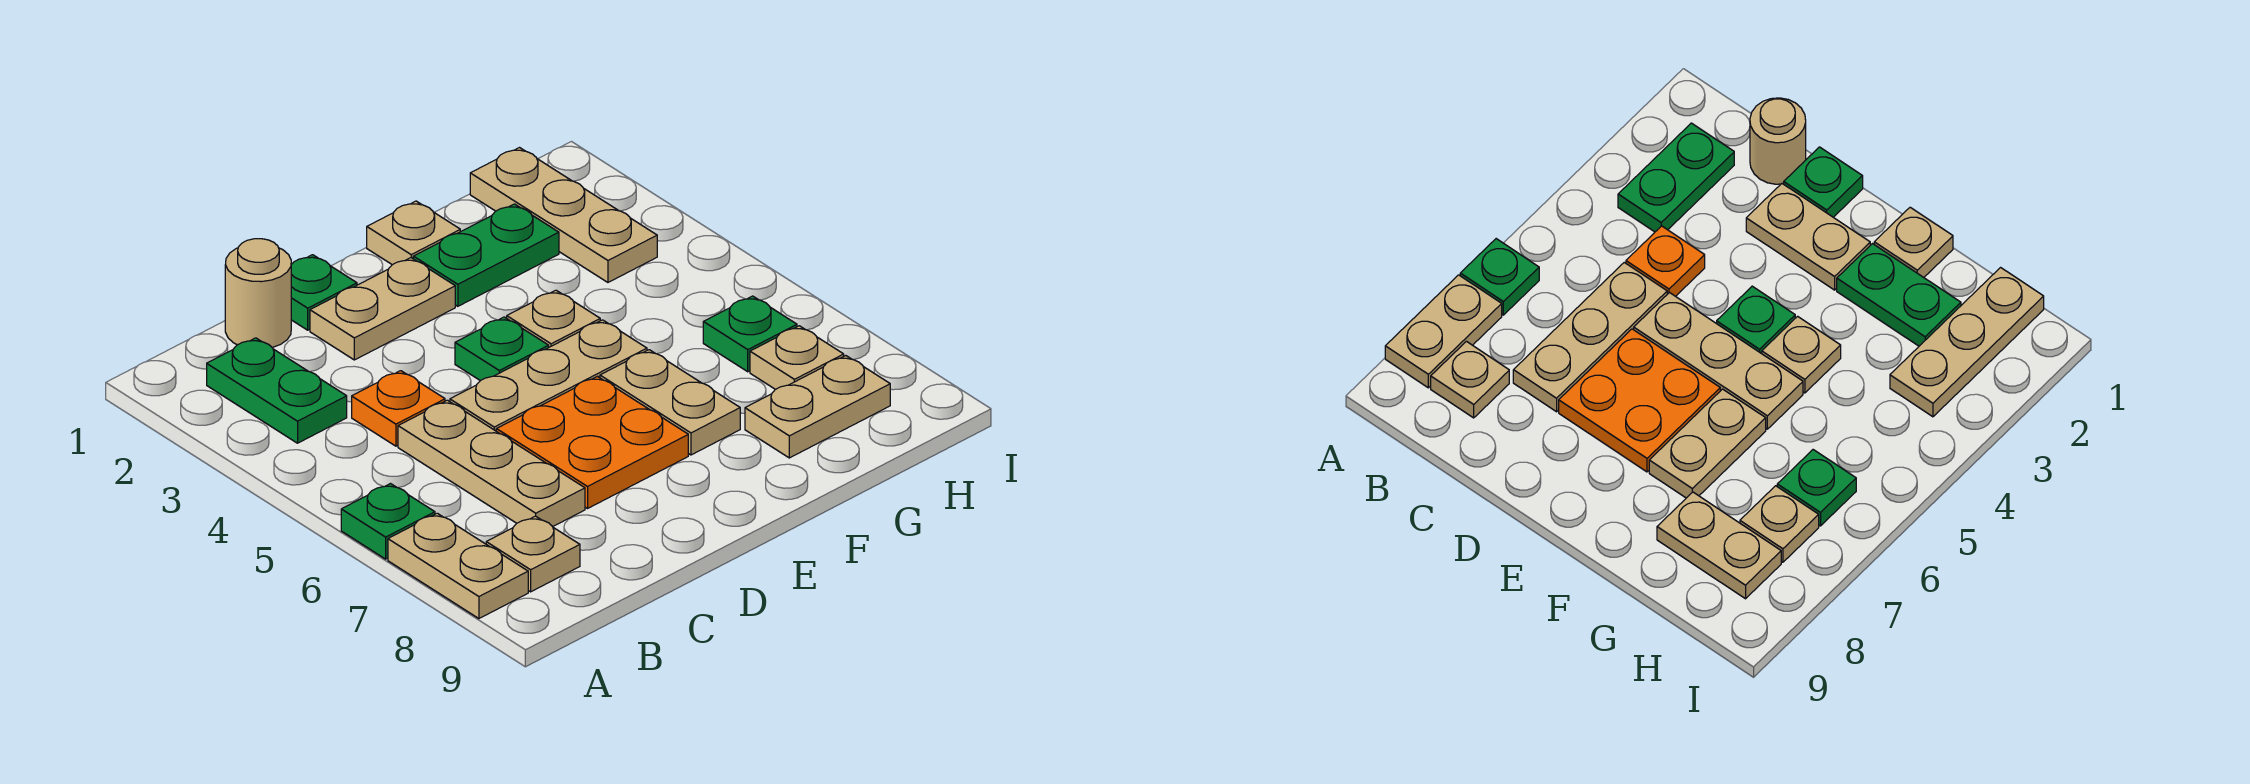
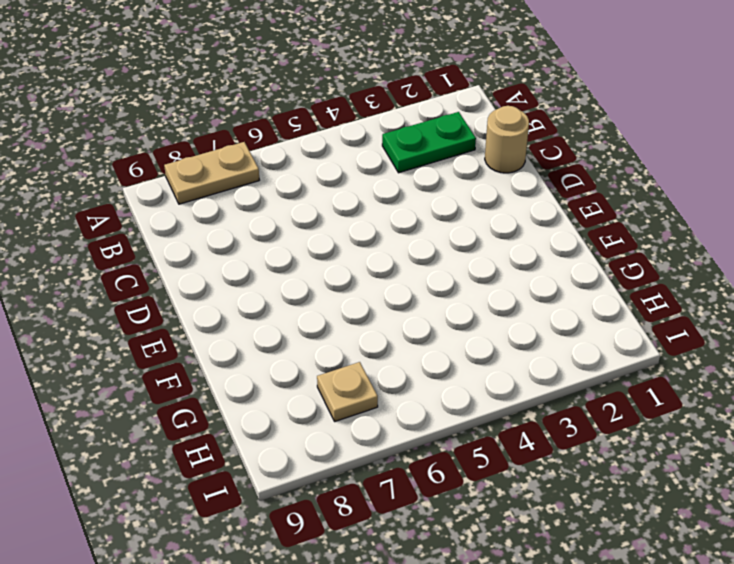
none -> green plate A6 level 1
none -> tan plate B8 level 1
none -> orange plate C4 level 1

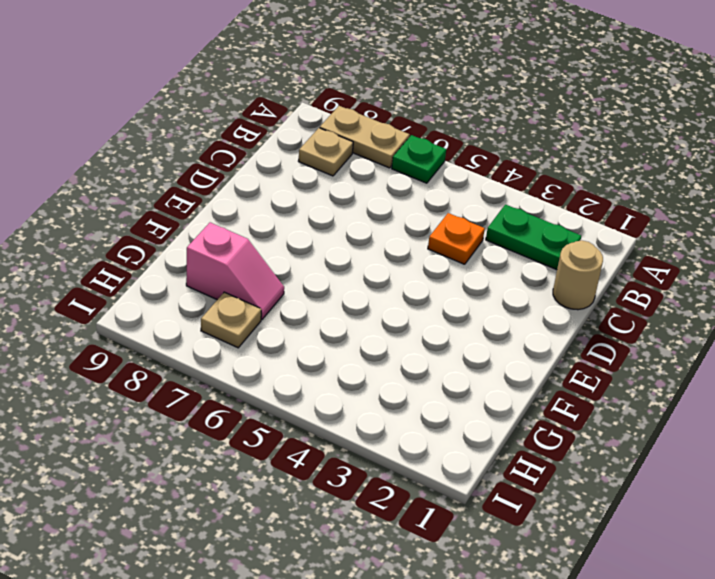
pink slope G7:G8 level 1 top 8 -> tan plate G8:H8 level 1
none -> tan plate C5:C7 level 1
none -> green plate D1 level 1
none -> tan plate D2:E2 level 1

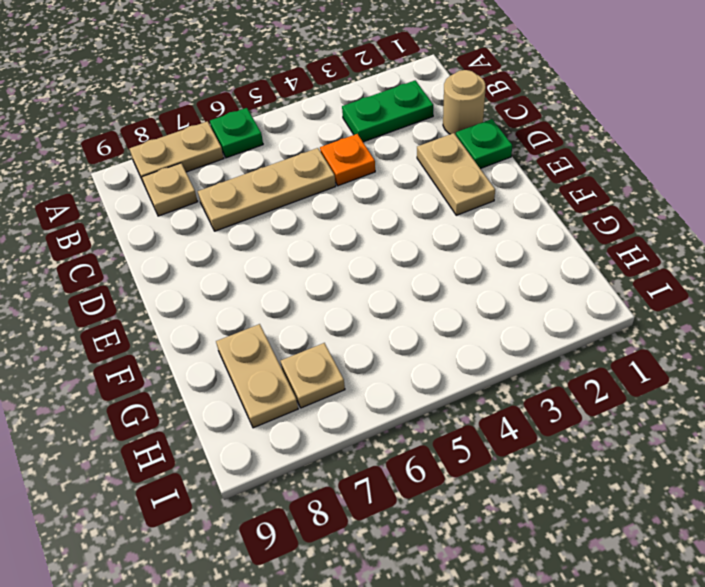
none -> tan plate D5:F5 level 1
none -> orange plate D6:E7 level 1
none -> green plate E4 level 1

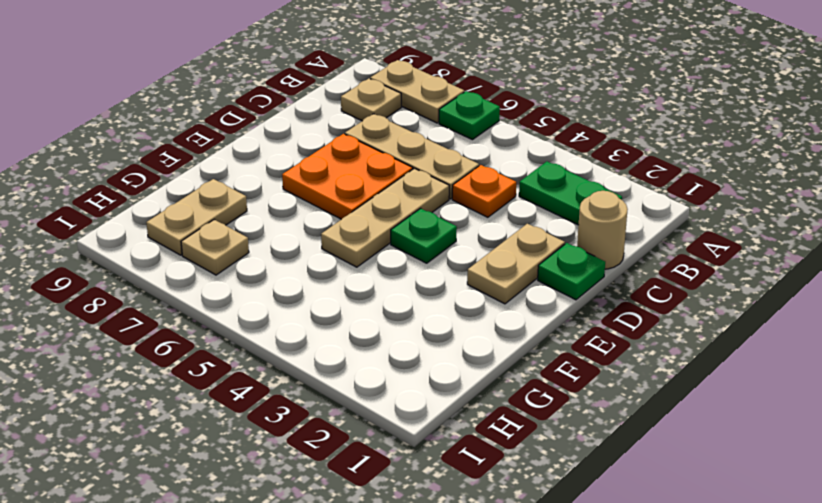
none -> tan plate F1 level 1
none -> green plate F2:G2 level 1
none -> tan plate F4 level 1

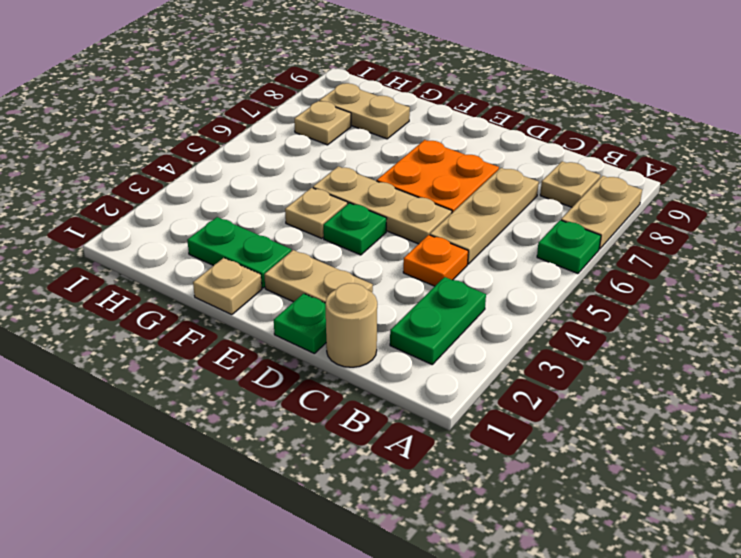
none -> tan plate F6:F7 level 1
none -> tan plate H1:H3 level 1
none -> green plate H6 level 1

